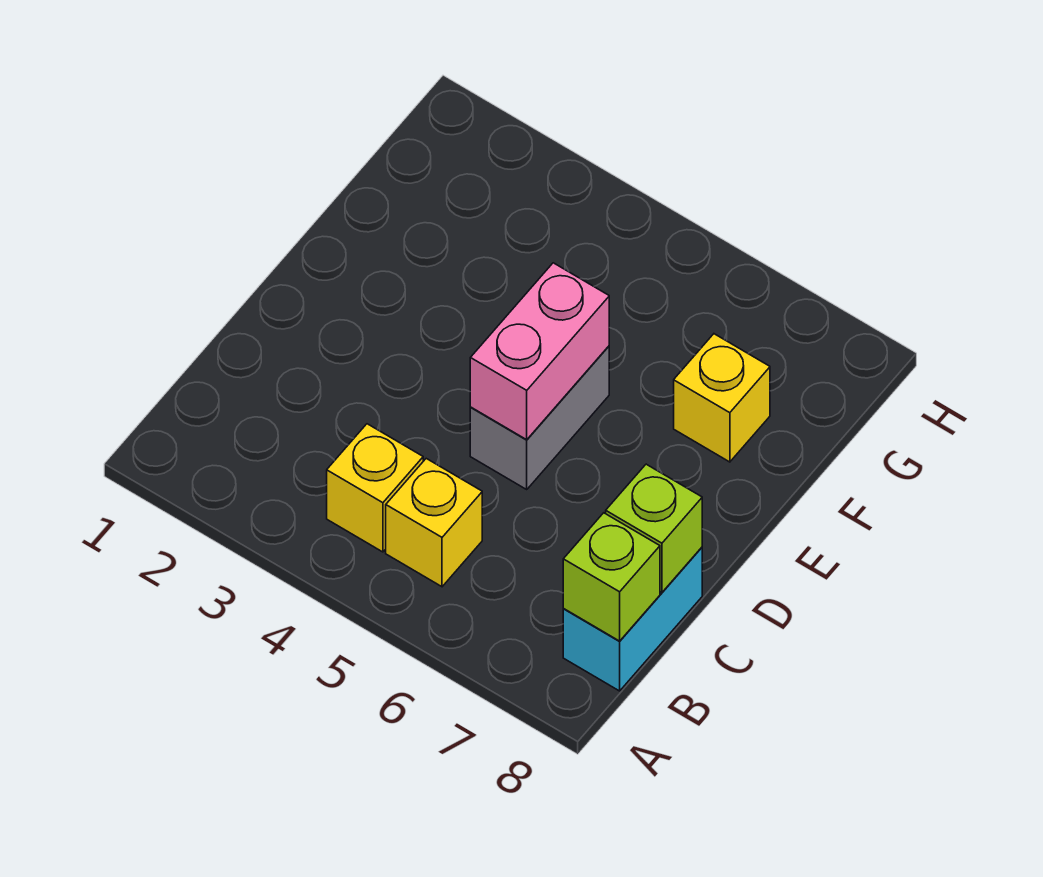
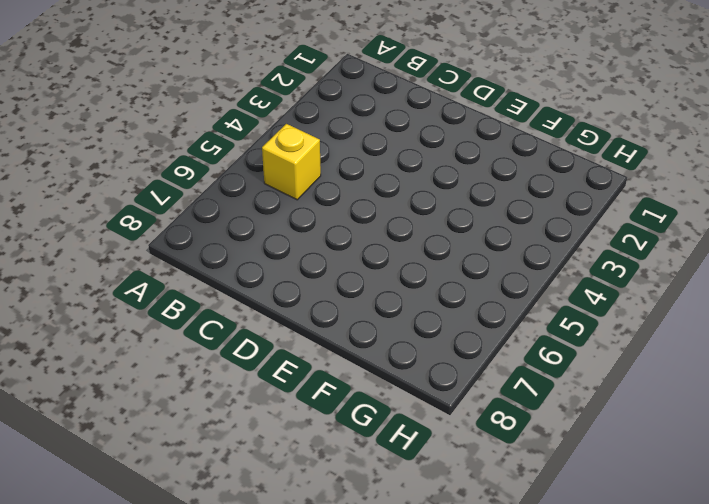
none -> yellow brick B4 level 1
none -> cyan brick B8:C8 level 1

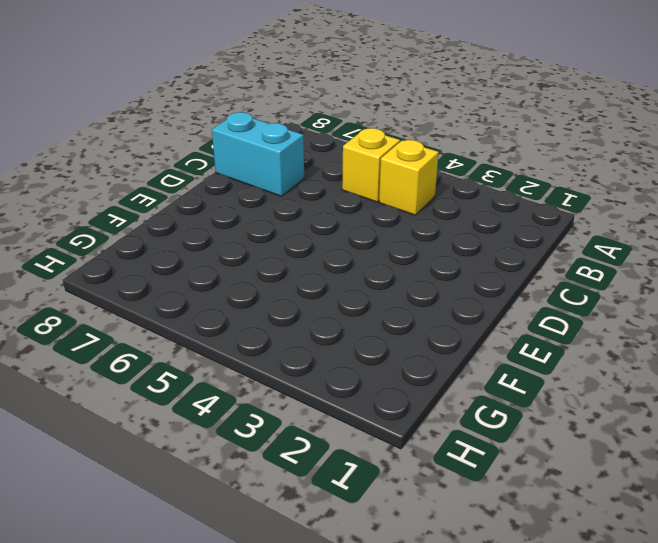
cyan brick C7:C8 level 1 -> cyan brick B8:C8 level 1
none -> grey brick D5:E5 level 1
none -> yellow brick F7 level 1

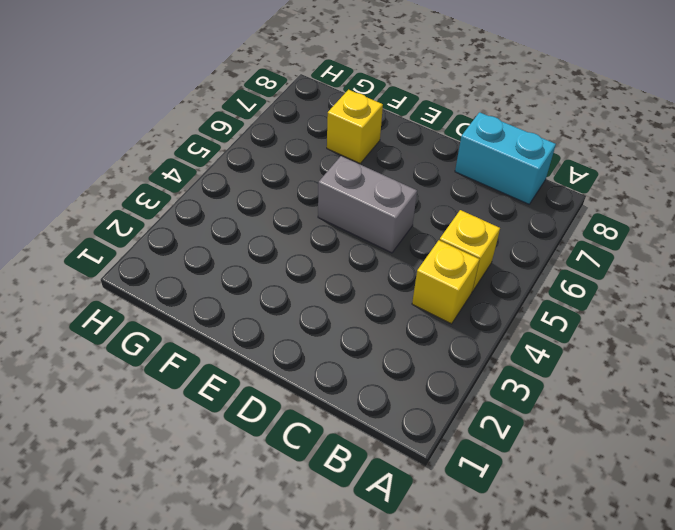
none -> lime brick B8 level 2
none -> lime brick C8 level 2

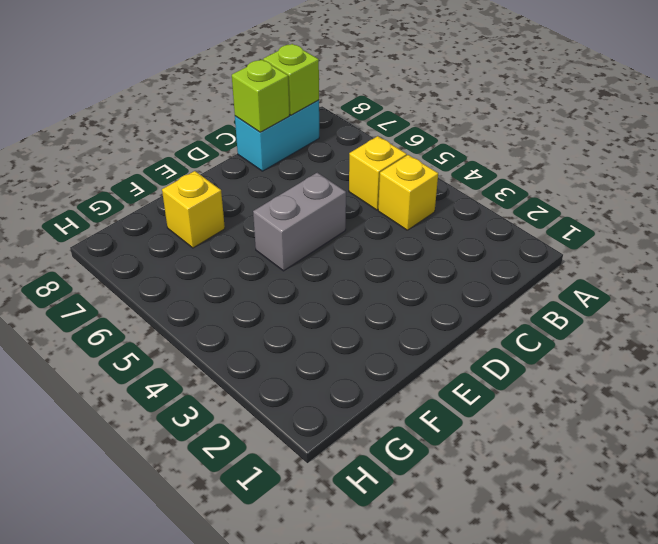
none -> pink brick D5:E5 level 2

